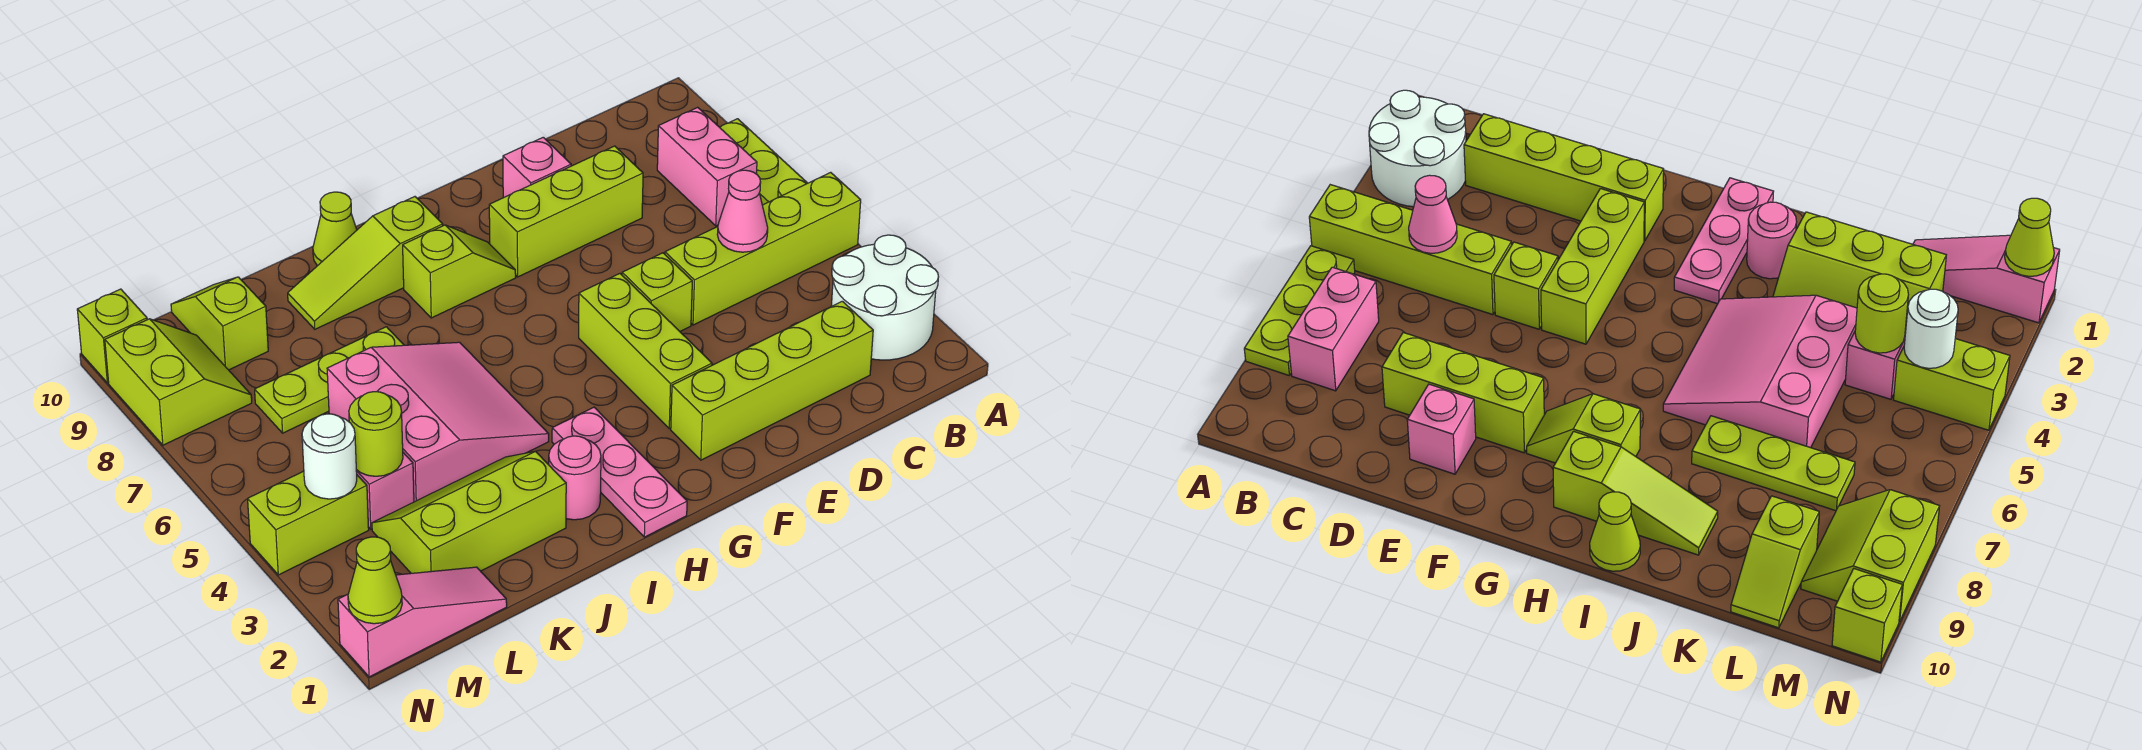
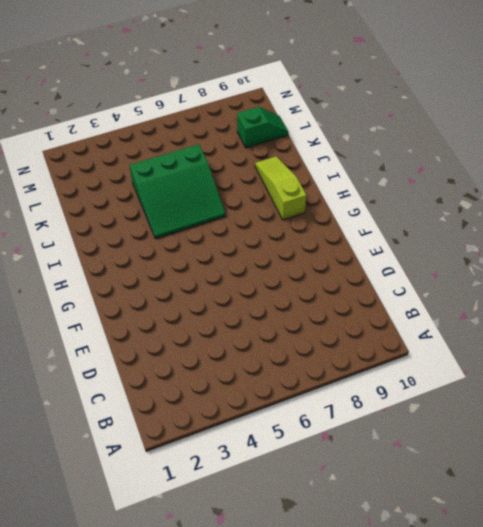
green slope I4:K6 level 1 top K -> pink slope I4:K6 level 1 top K
green slope L9:L10 level 1 top 9 -> lime slope L9:L10 level 1 top 9
none -> white round brick A2:B3 level 1
none -> lime brick A5:D5 level 1
none -> lime plate A6:A8 level 1

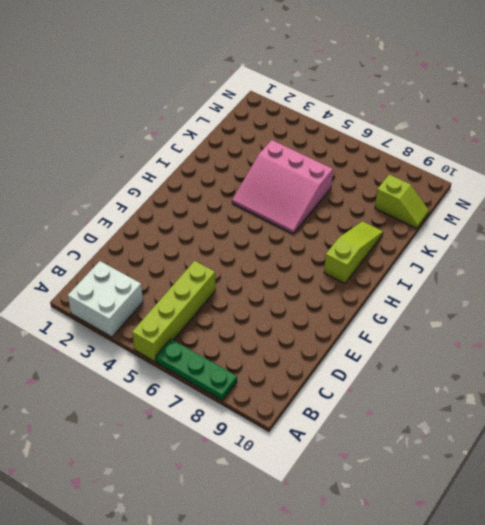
white brick A2:B3 level 1 -> white round brick A2:B3 level 1
green plate A6:A8 level 1 -> lime plate A6:A8 level 1
none -> pink brick B7:B8 level 1
none -> lime brick C2:F2 level 1
none -> lime brick D8:F8 level 1

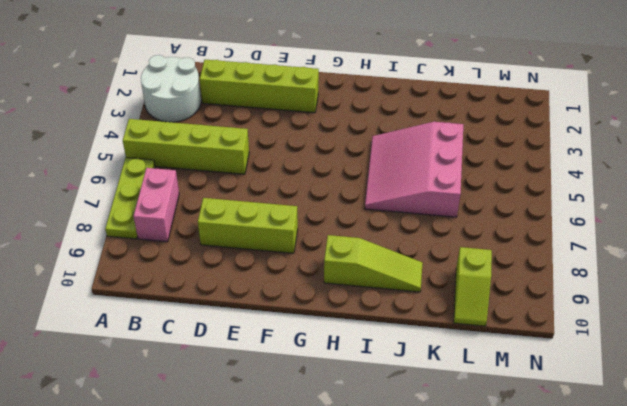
none -> lime brick E5 level 1
none -> pink brick E9 level 1
none -> lime brick F3:F5 level 1

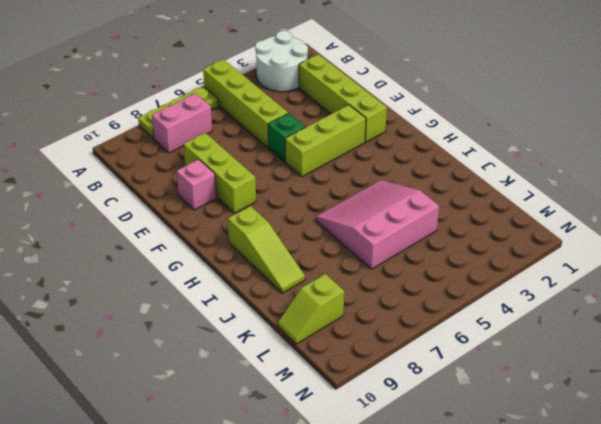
green brick E5 level 1 -> lime brick E5 level 1
none -> lime slope G8:H8 level 1 top H
none -> pink plate H1:H3 level 1
none -> pink round brick I2 level 1

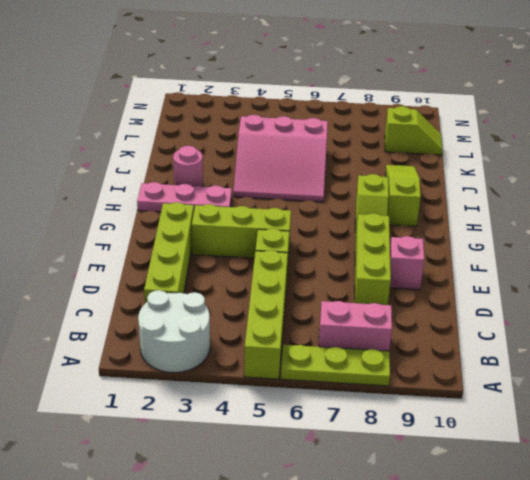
none -> lime cone I10 level 1
none -> lime slope J2:L3 level 1 top 2
none -> lime plate J7:L7 level 1

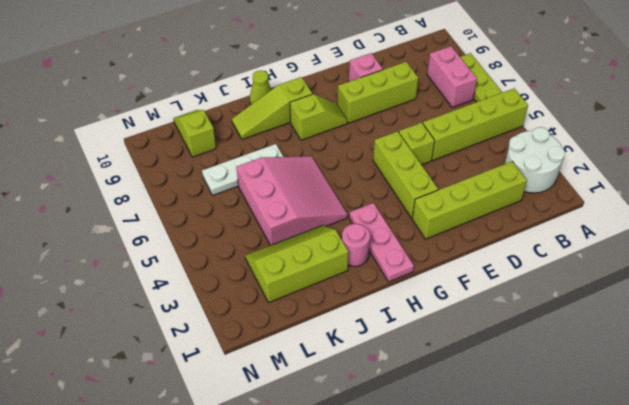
white plate J7:L7 level 1 -> lime plate J7:L7 level 1
none -> pink slope L1:N1 level 1 top N
none -> pink brick L4 level 1
none -> lime brick M4:N4 level 1

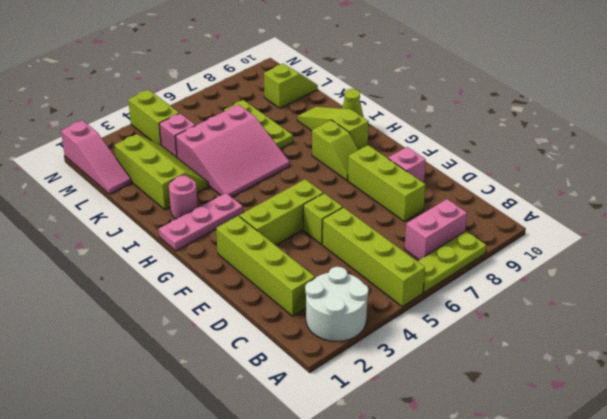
none -> lime slope M8:N9 level 1 top N
none -> lime brick N10 level 1
none -> pink cone C5 level 2

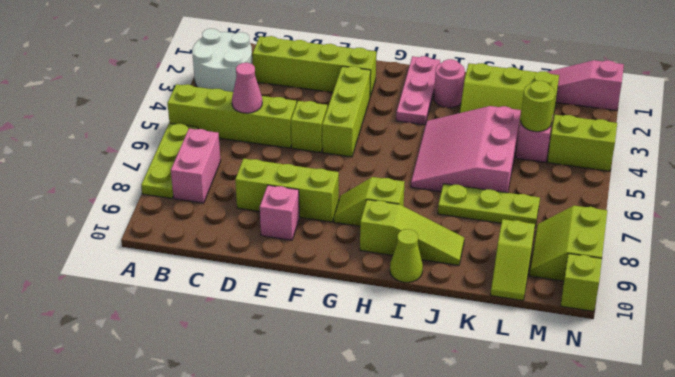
none -> white round brick M4 level 2
none -> lime cone N1 level 2

